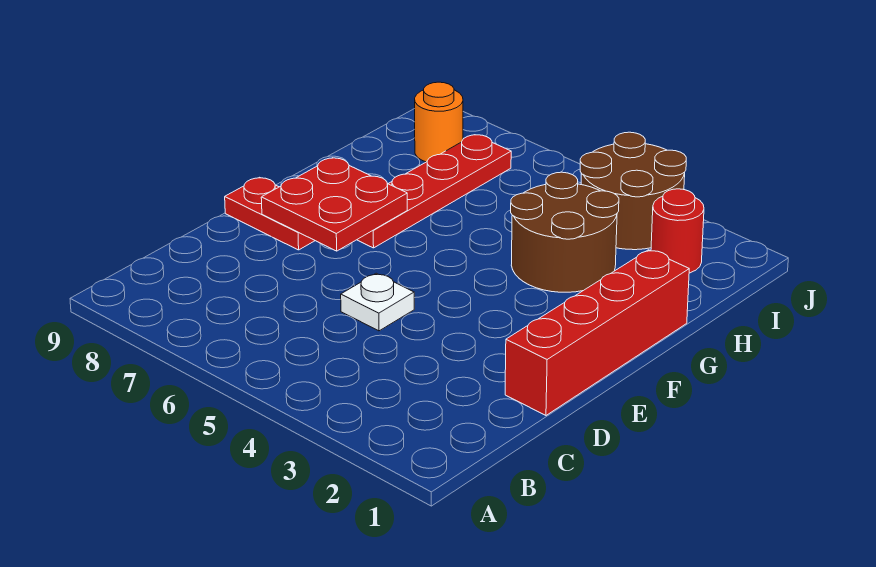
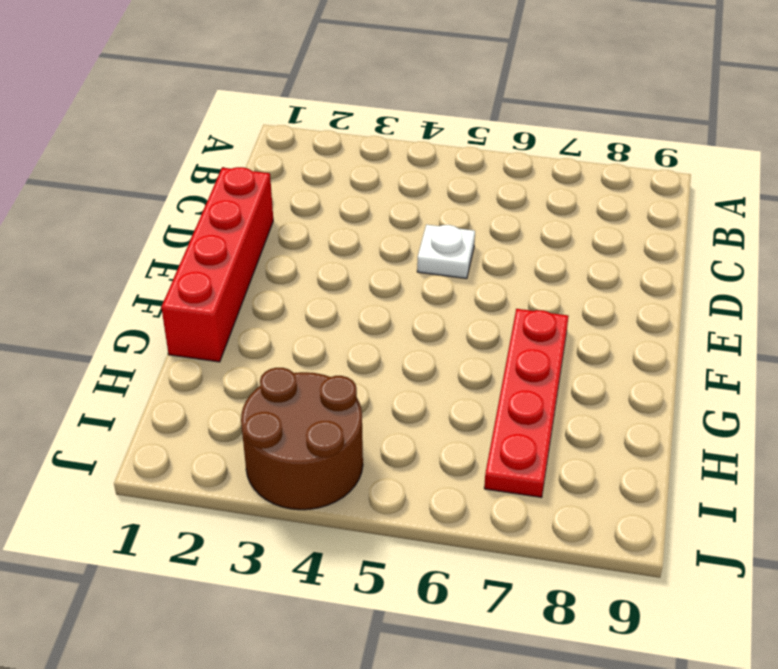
none -> red plate E8:E9 level 1
none -> brown round brick G3:H4 level 1

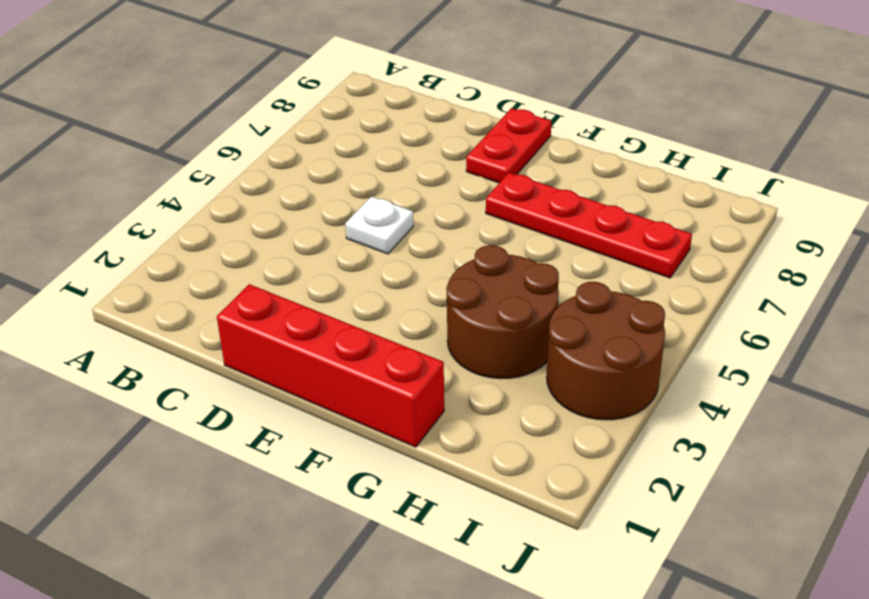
none -> red round brick I2 level 1
none -> orange round brick I8 level 1

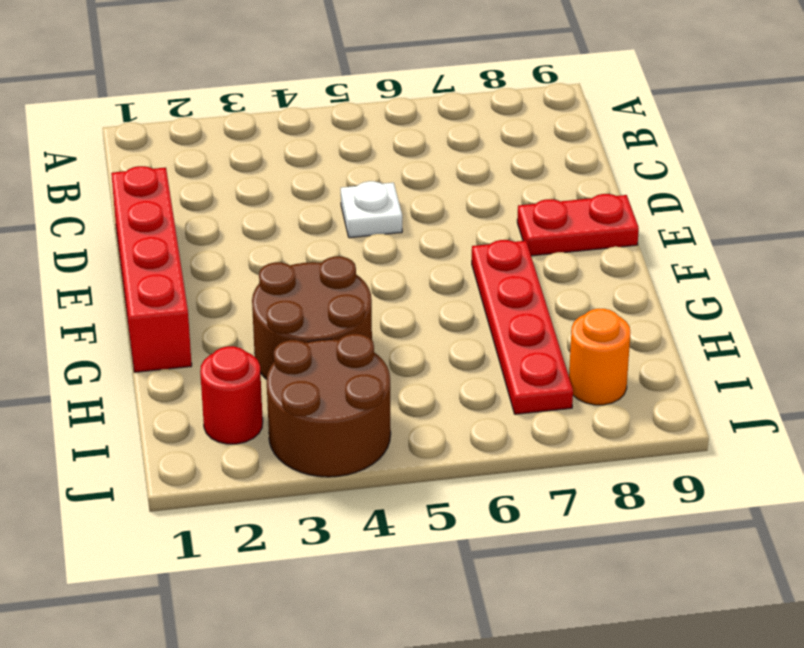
none -> red plate E7:F8 level 2

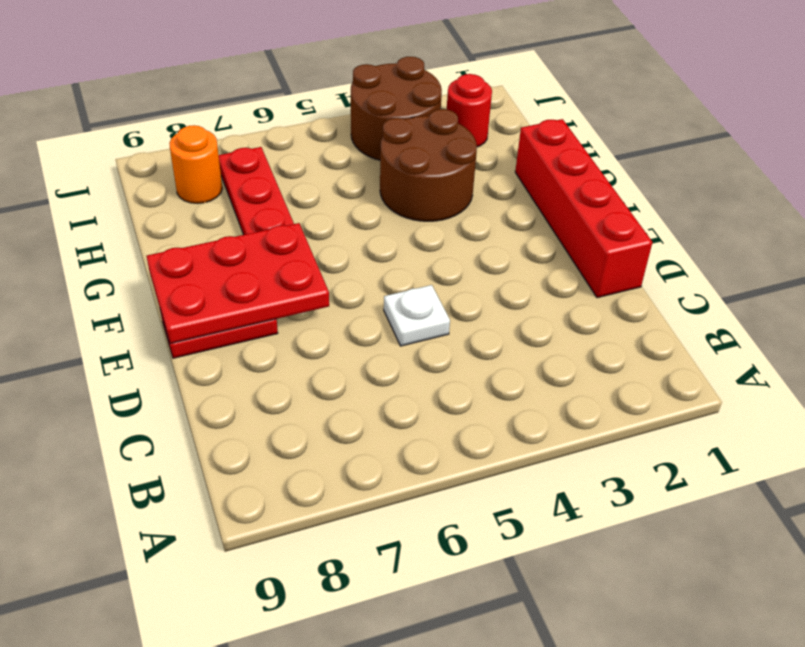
red plate E7:F9 level 2 -> red plate E7:F8 level 2

